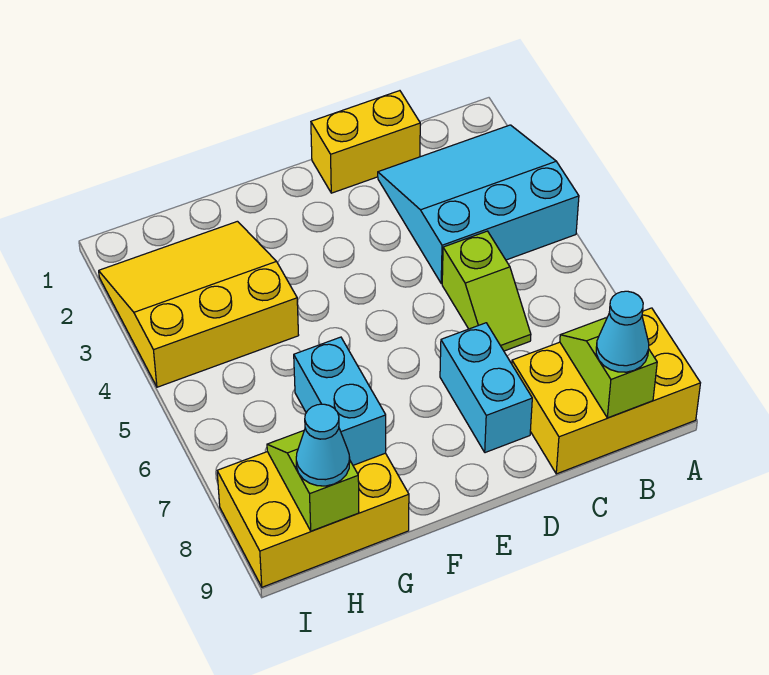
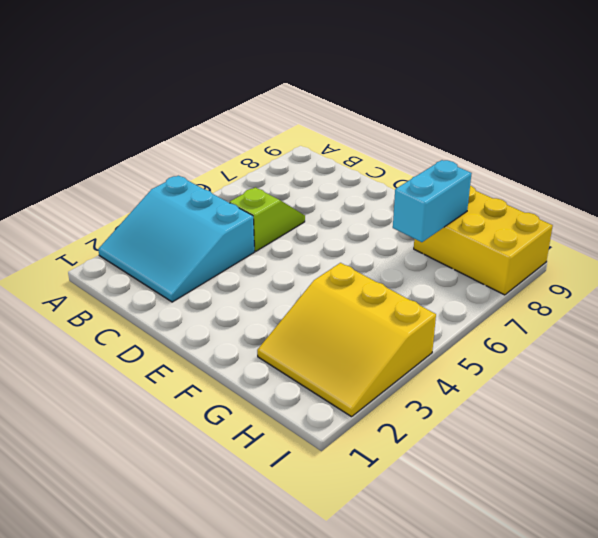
none -> yellow brick A8:C9 level 1
none -> yellow brick C1:D1 level 1
none -> cyan brick D7:D8 level 1

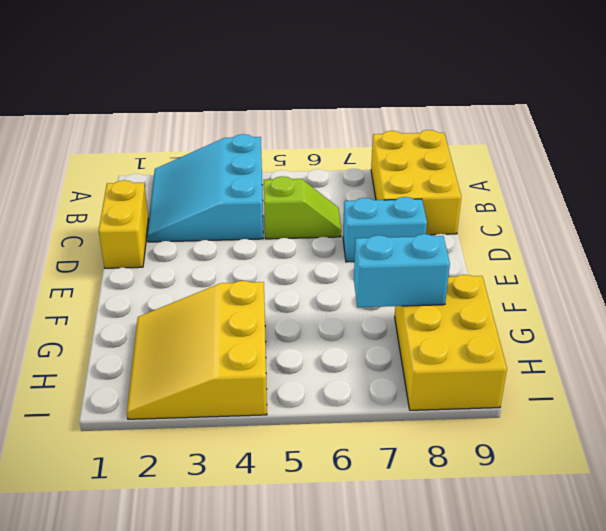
none -> lime slope B8:B9 level 2 top 9
none -> lime slope H8:H9 level 2 top 9
none -> cyan cone B9 level 3

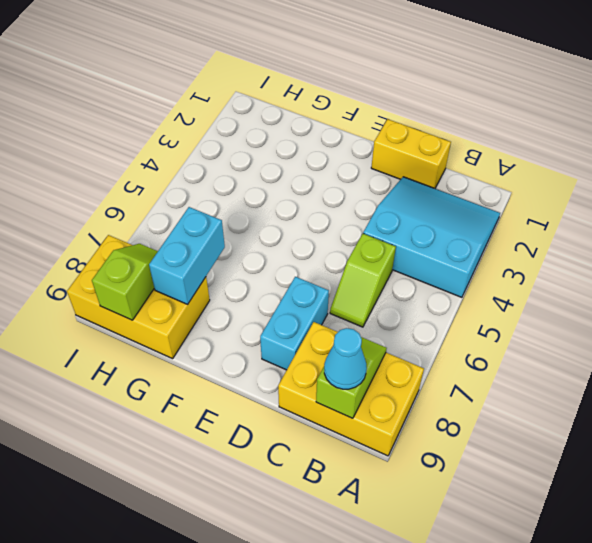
none -> yellow slope G2:I4 level 1 top 4
none -> cyan cone H9 level 3

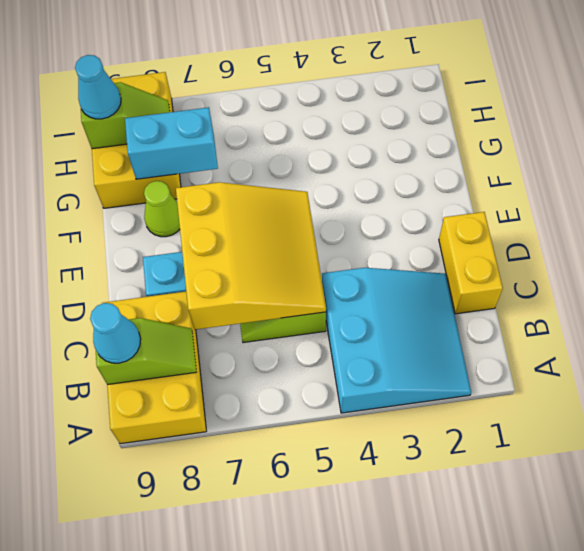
yellow slope C5:E7 level 2 top 7 -> yellow slope G2:I4 level 1 top 4
lime cone F8 level 1 -> none

